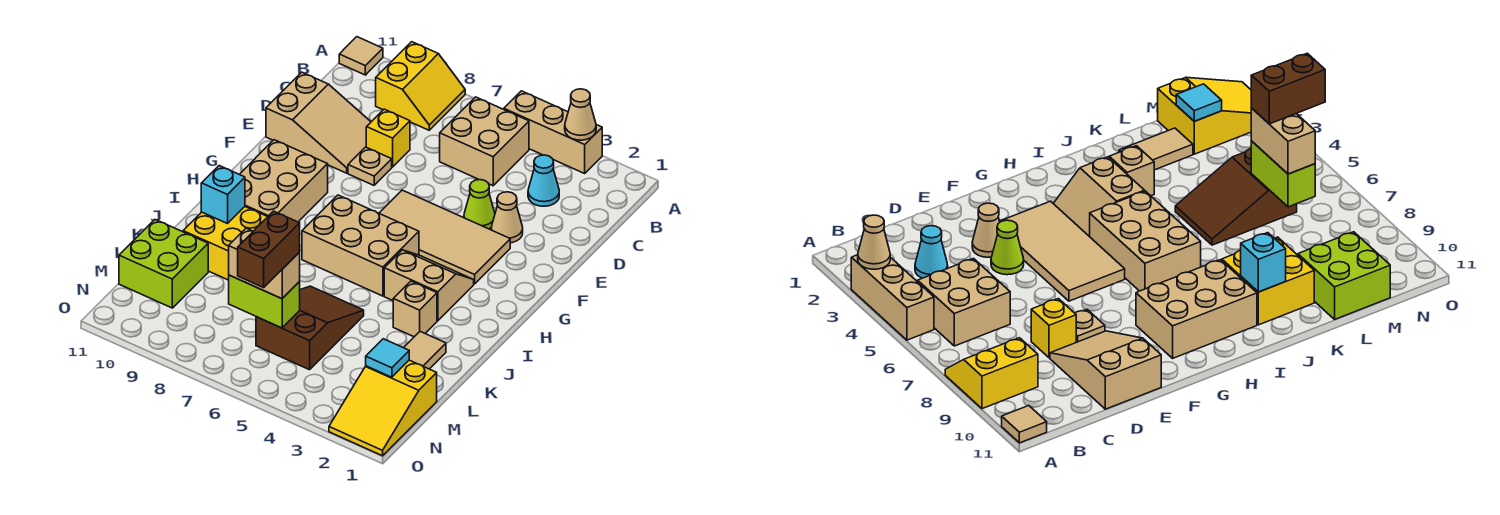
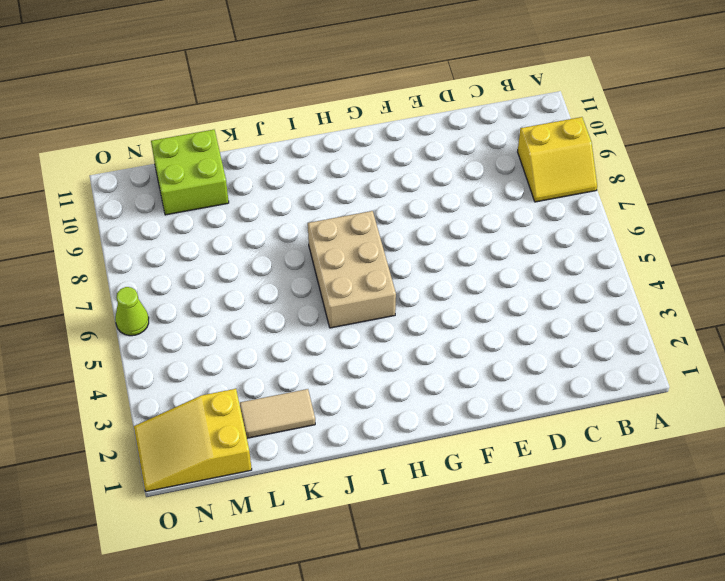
lime cone O6 level 1 -> lime cone E4 level 1
none -> tan brick A3:A5 level 1
none -> tan tile A11 level 1
none -> tan brick B5:C6 level 1

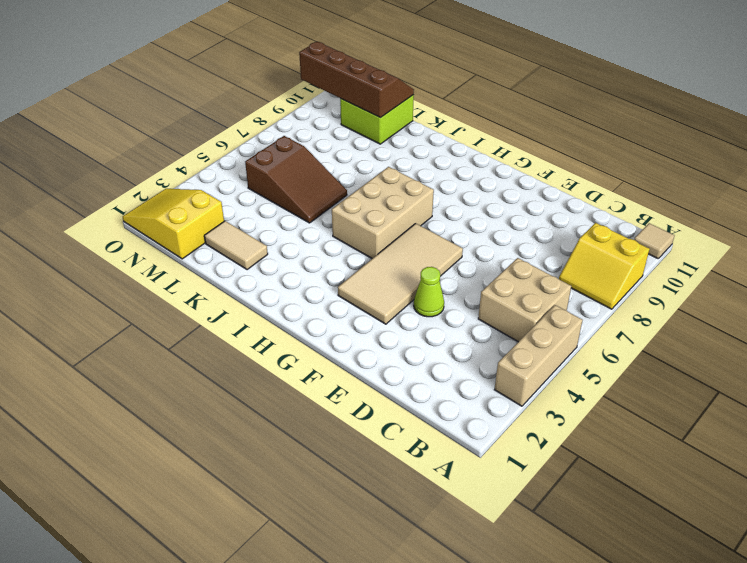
brown slope L10:O11 level 2 top 10 -> none
none -> cyan cone C3 level 1
none -> yellow brick D8 level 1
none -> tan slope D9:E11 level 1 top 11

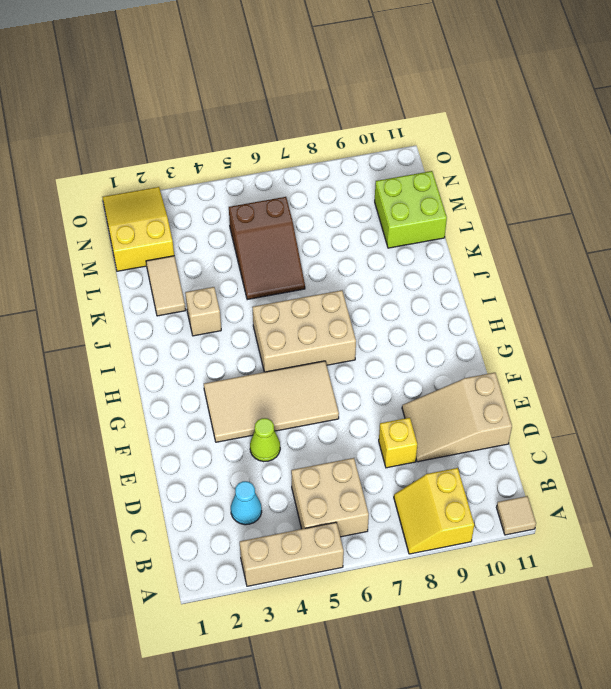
none -> tan cone E3 level 1
none -> tan plate E8 level 1
none -> tan brick G9:I10 level 1

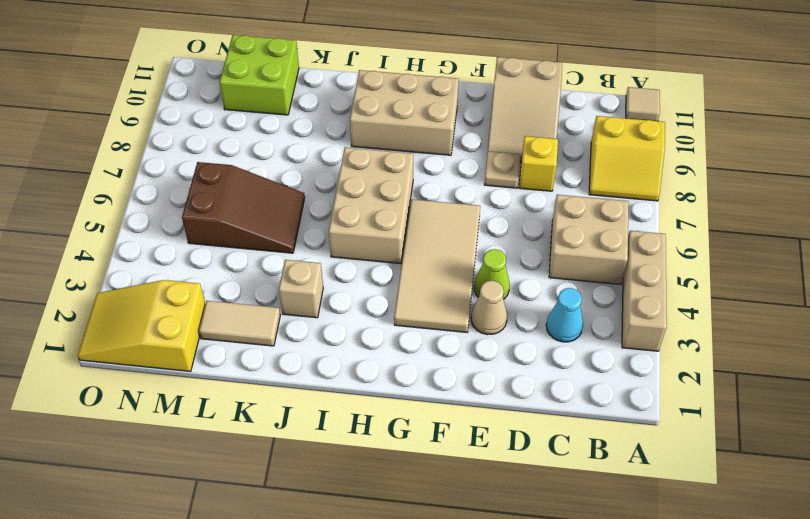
none -> tan slope H3:I4 level 1 top I
none -> yellow brick J9:K10 level 1
none -> tan cone A3 level 2

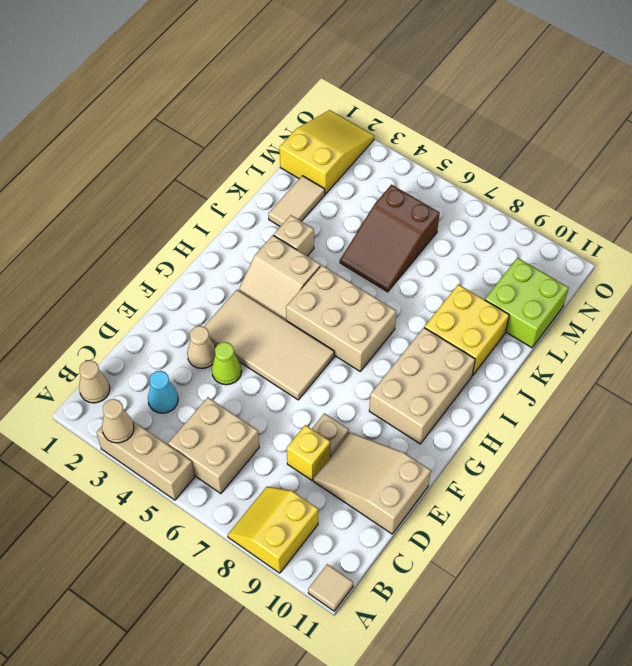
tan cone B1 level 1 -> none
none -> cyan brick J10 level 2
none -> cyan tile M2 level 2
none -> lime brick M6:M7 level 2

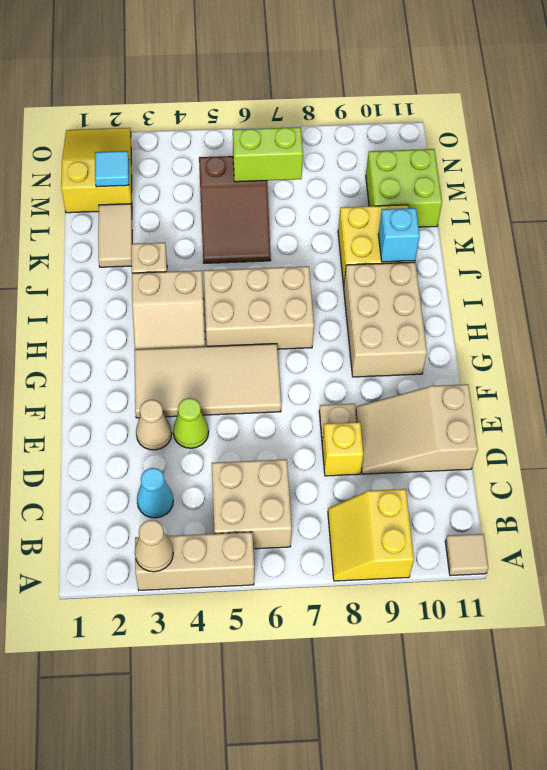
none -> tan brick M6:M7 level 3
none -> brown brick M6:N6 level 4

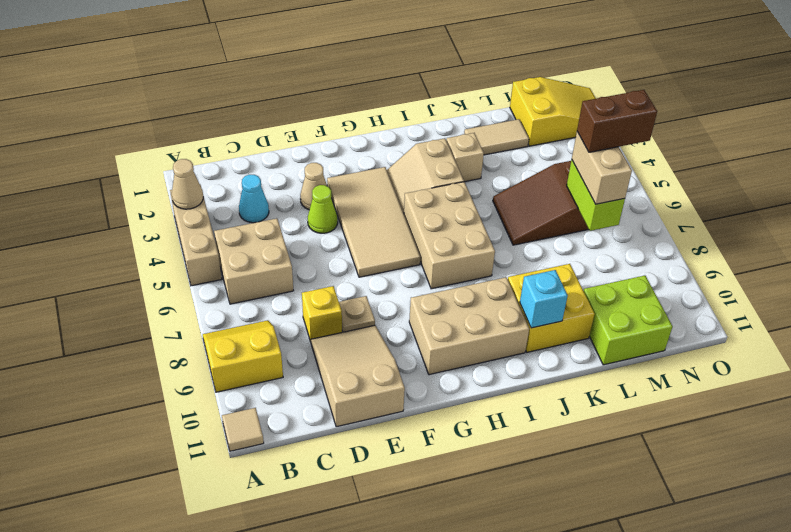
none -> cyan tile M2 level 2

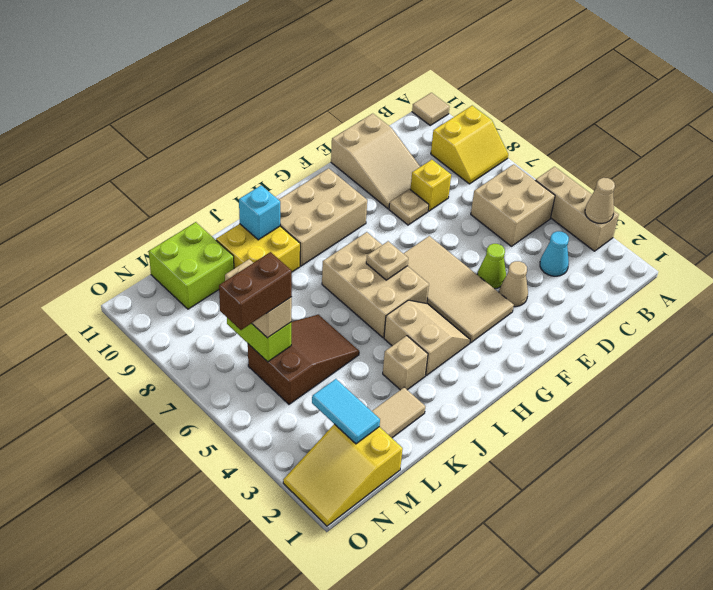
tan plate H6 level 2 -> none
cyan tile M2:M3 level 2 -> cyan tile M2 level 2

